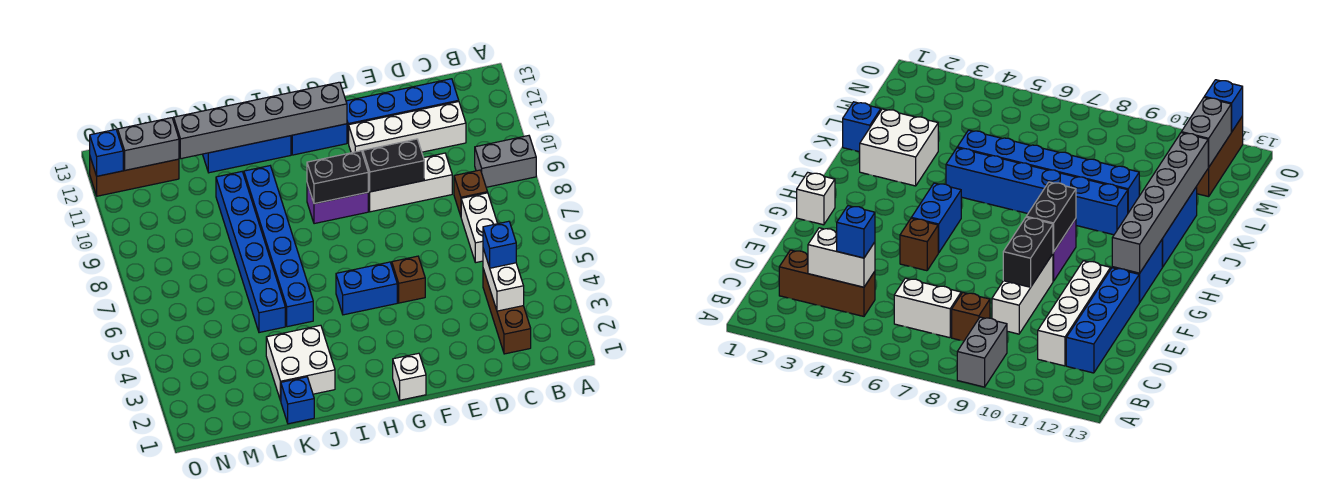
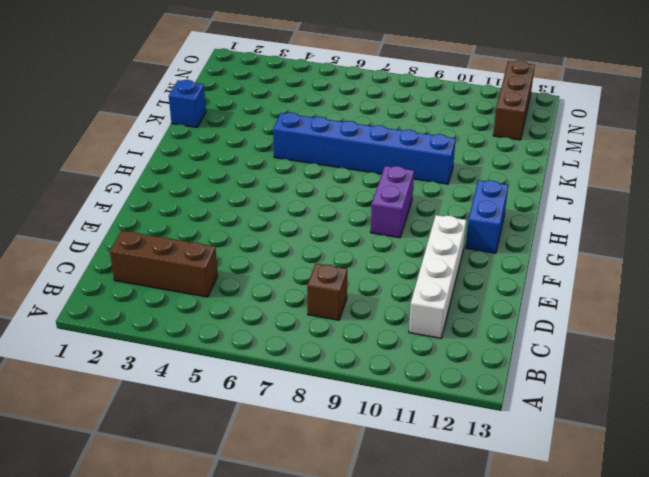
none -> grey brick A9:B9 level 1
none -> white brick C6:C7 level 1
none -> blue brick C12:F12 level 1

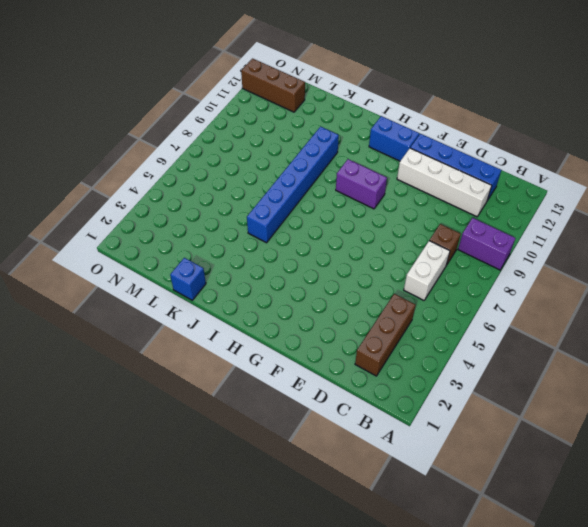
purple brick A9:B9 level 1 -> grey brick A9:B9 level 1
none -> white brick D9:F9 level 1
none -> brown brick F5 level 1
none -> white brick G1 level 1

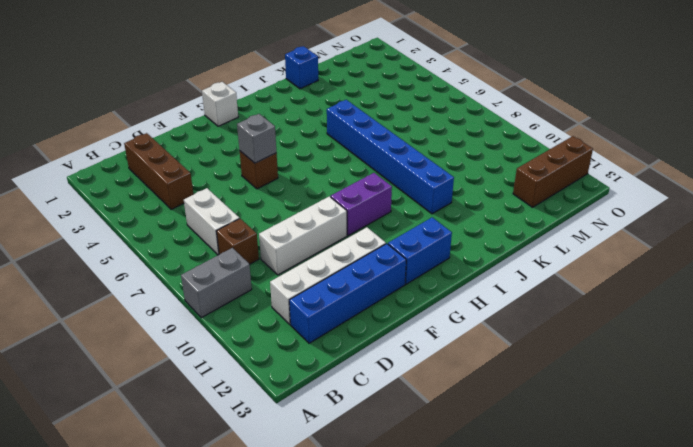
grey brick F5 level 2 -> none
none -> blue brick G5:H5 level 1
none -> blue brick I12:K12 level 1
none -> white brick J2:K3 level 1

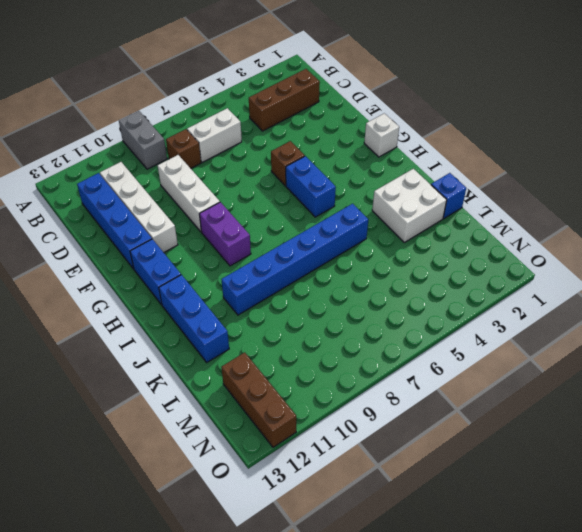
none -> blue brick K5:K10 level 1
none -> white brick C3:C4 level 2
none -> black brick E9:F9 level 2

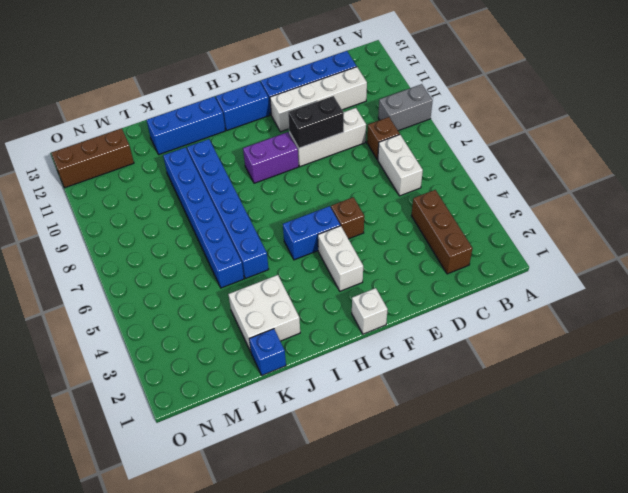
white brick G3:G4 level 1 -> white brick C3:C4 level 2
none -> black brick G9:H9 level 2
none -> grey brick G12:L12 level 2
none -> grey brick M12:N12 level 2

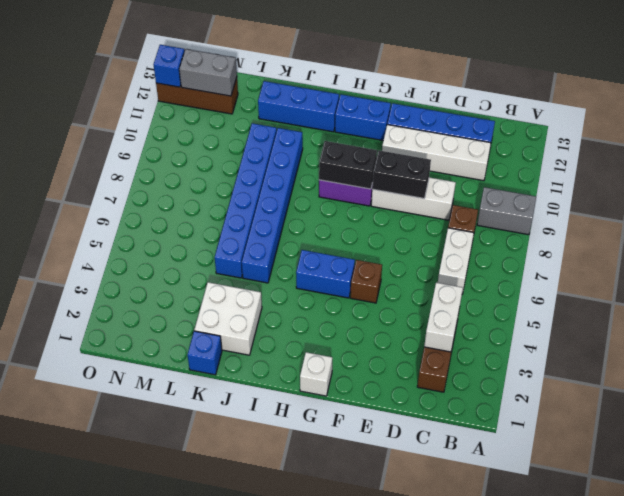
none -> grey brick G12:L12 level 2
none -> blue brick C4 level 3

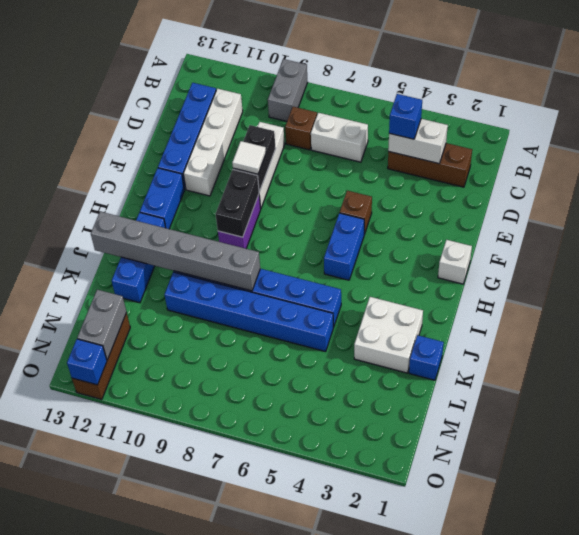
white tile F9 level 3 -> none
grey brick J8:J13 level 2 -> grey brick G12:L12 level 2

